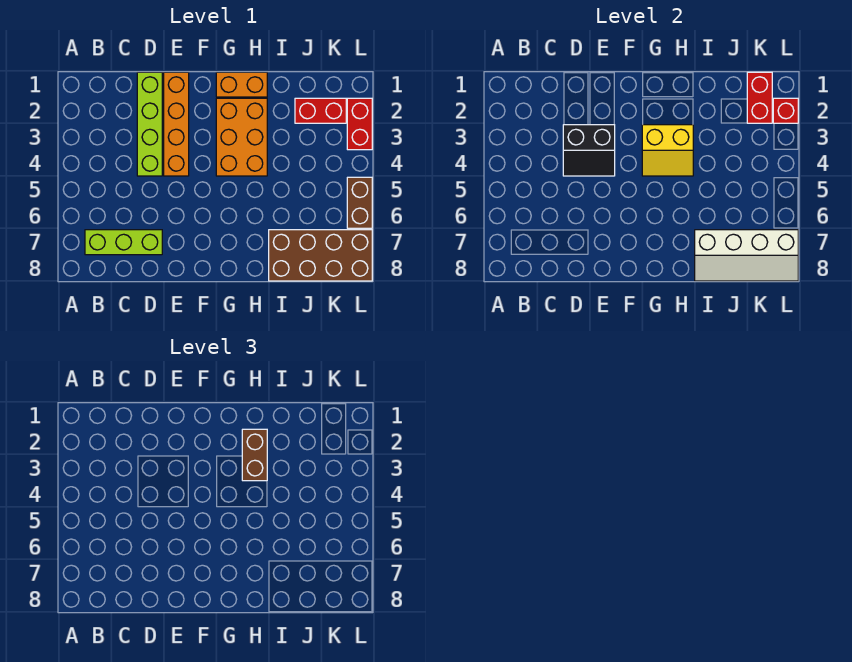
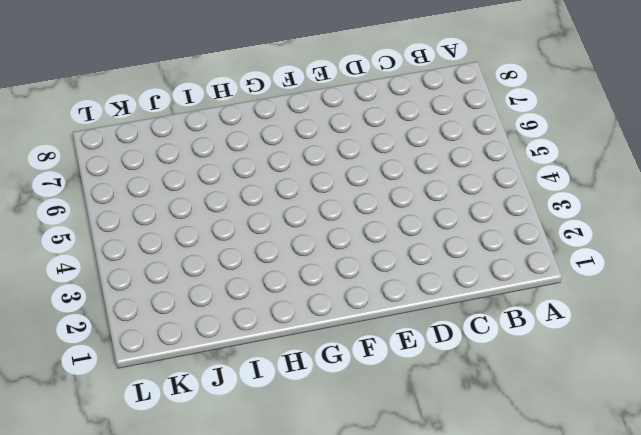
none -> lime brick B7:D7 level 1
none -> lime brick D1:D4 level 1
none -> orange brick E1:E4 level 1

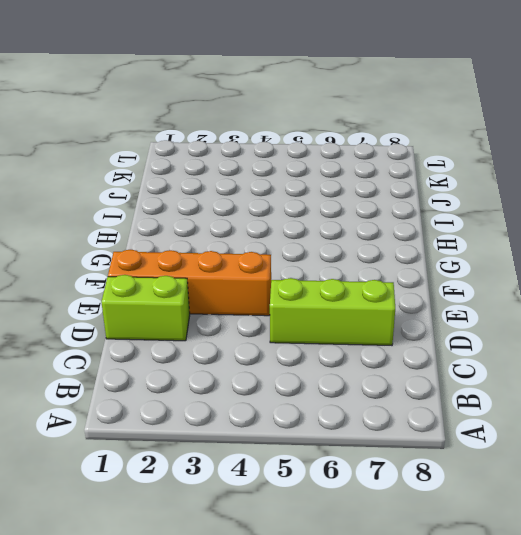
lime brick D1:D2 level 1 -> lime brick D1:D4 level 1
lime brick D5:D7 level 1 -> lime brick B7:D7 level 1
none -> orange brick G1:H1 level 1
none -> orange brick G2:H4 level 1
none -> brown brick I7:L8 level 1

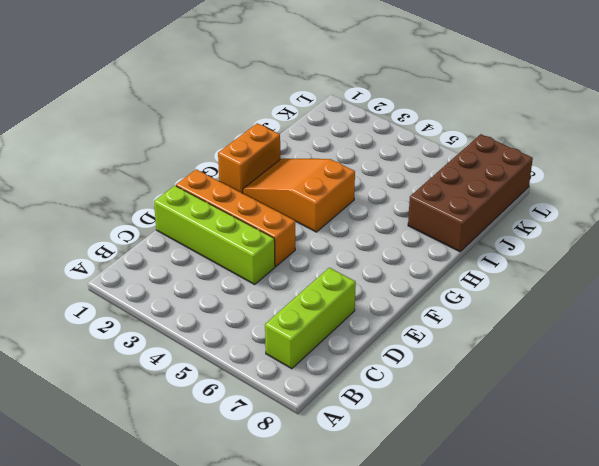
orange slope G2:H4 level 1 top 4 -> orange brick G2:H4 level 1
none -> red brick J2:K2 level 1
none -> red brick L2:L3 level 1
none -> brown brick L5:L6 level 1

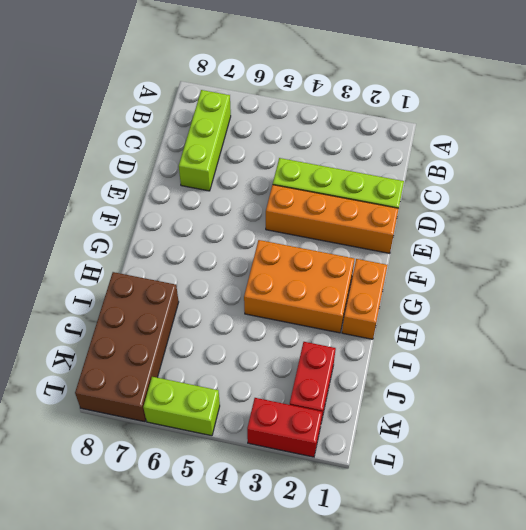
lime brick L5:L6 level 1 -> brown brick L5:L6 level 1
none -> black slope D3:E4 level 2 top 3
none -> yellow slope G3:H4 level 2 top 3
none -> white slope I7:L8 level 2 top 7

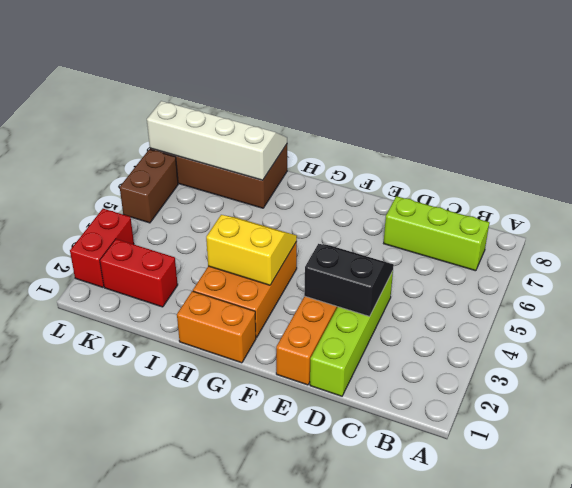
none -> red brick K1:K2 level 2
none -> red brick L2 level 2
none -> brown brick H2:H3 level 3

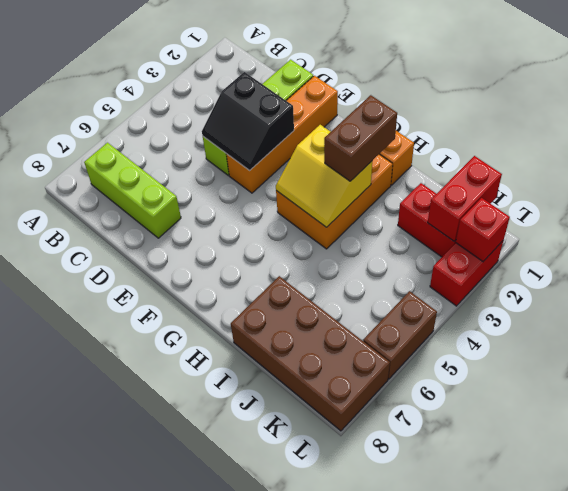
none -> white slope I7:L8 level 2 top 7

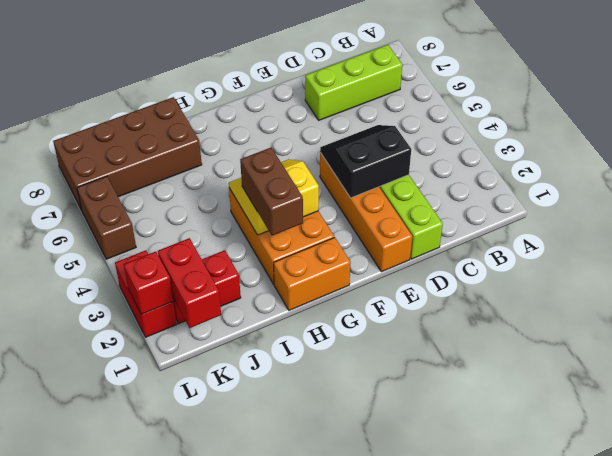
none -> white slope I7:L8 level 2 top 7

